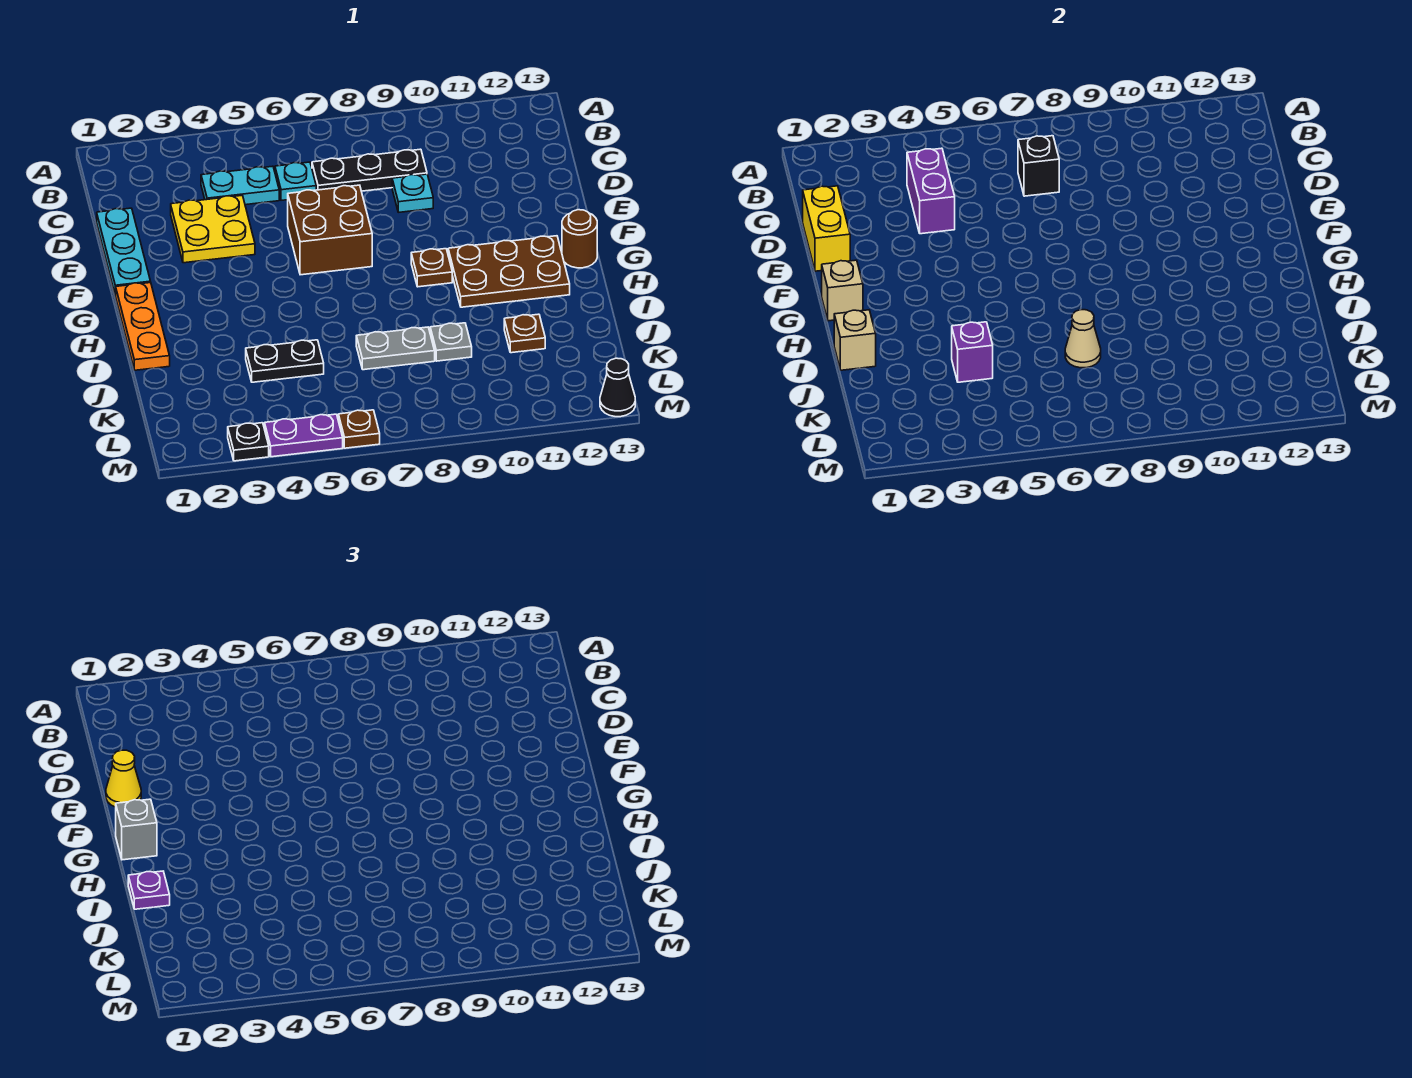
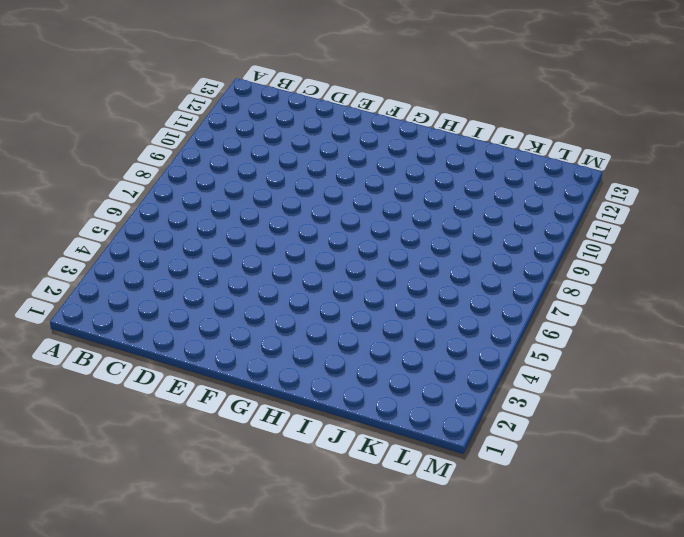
none -> cyan plate C4:C5 level 1
none -> cyan plate C6 level 1
none -> black plate C7:C9 level 1

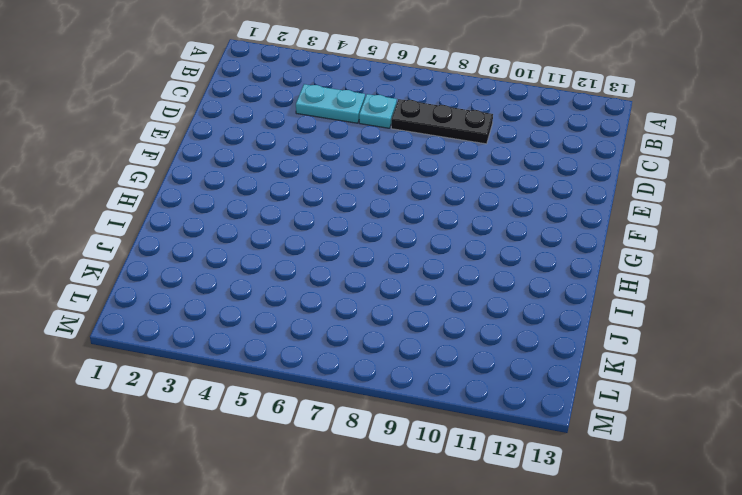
none -> cyan plate D1:F1 level 1
none -> yellow plate D3:E4 level 1
none -> cyan plate D9 level 1

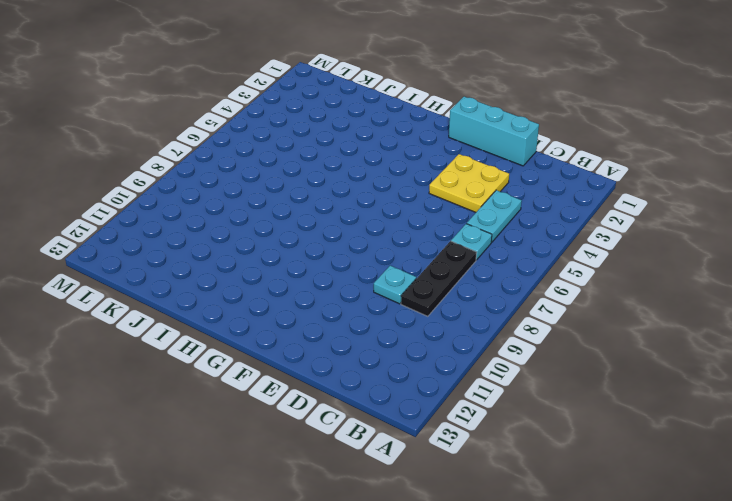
cyan brick D1:F1 level 1 -> cyan plate D1:F1 level 1
none -> brown brick E6:F7 level 1
none -> orange plate G1:I1 level 1
none -> brown plate G9 level 1

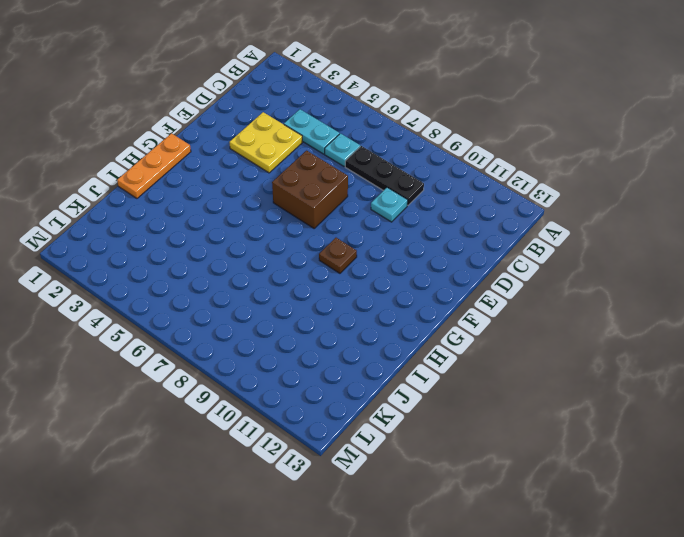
none -> cyan plate D1:F1 level 1
none -> brown plate G10:H12 level 1
none -> brown round brick G13 level 1

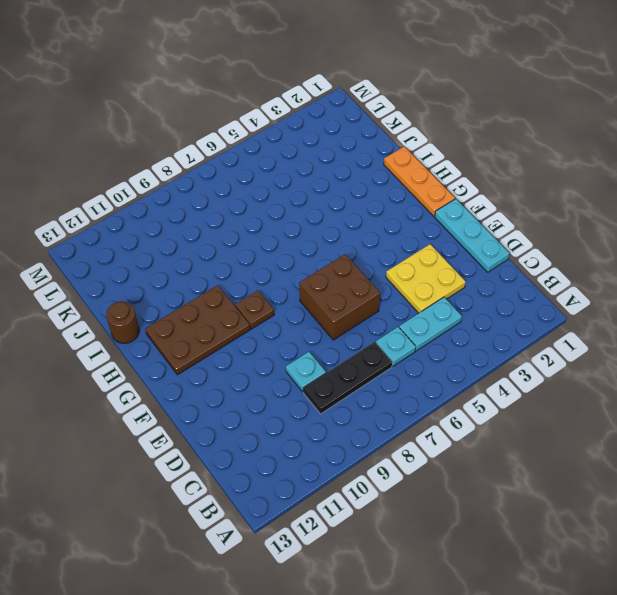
brown round brick I13 level 1 -> brown round brick G13 level 1
none -> black plate J4:J5 level 1
none -> grey plate J7:J8 level 1
none -> grey plate J9 level 1

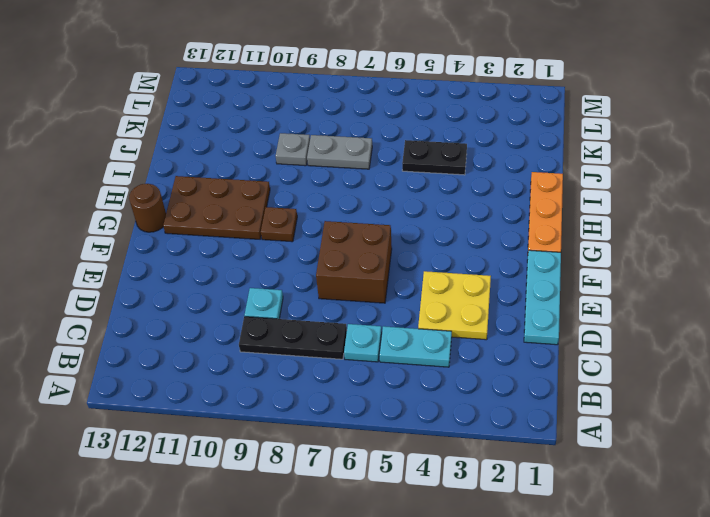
none -> brown plate J11 level 1
none -> black plate M3 level 1
none -> purple plate M4:M5 level 1

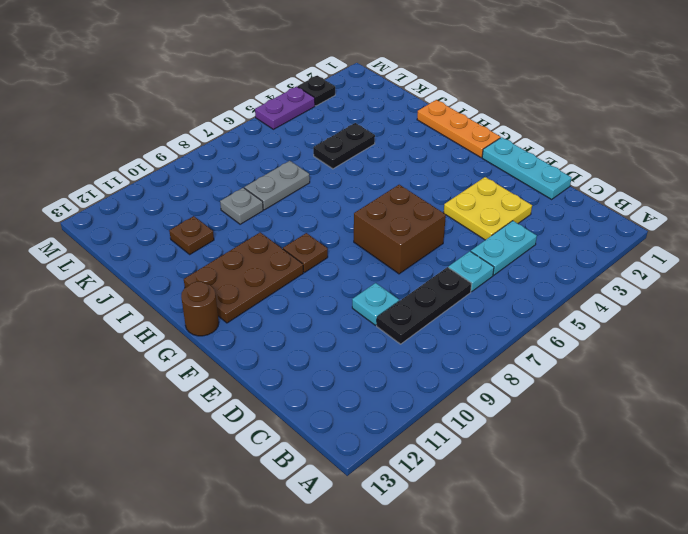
none -> brown plate M6 level 1
none -> black cone M13 level 1
none -> purple brick C4:D4 level 2

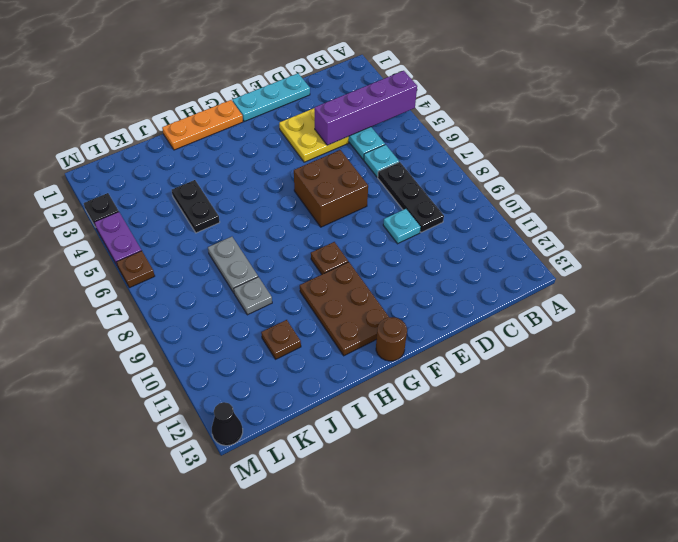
purple brick A4:D4 level 2 -> purple brick C4:D4 level 2
none -> black brick C7 level 2
none -> yellow brick D1:E1 level 2
none -> tan brick G1 level 2

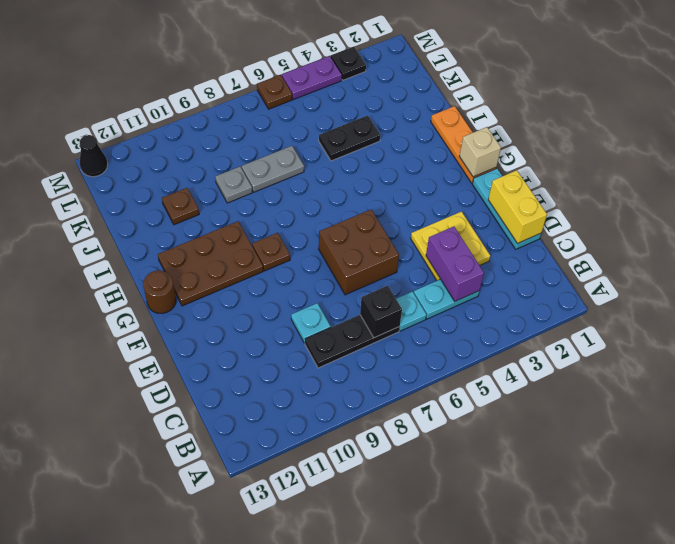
none -> tan brick I1 level 2
none -> purple brick J4 level 2
none -> tan cone J7 level 2

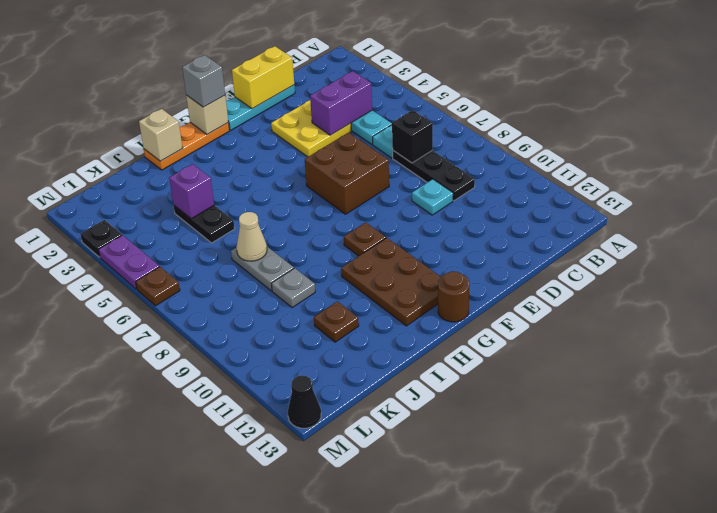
none -> yellow cone E1 level 3
none -> purple plate I1 level 3

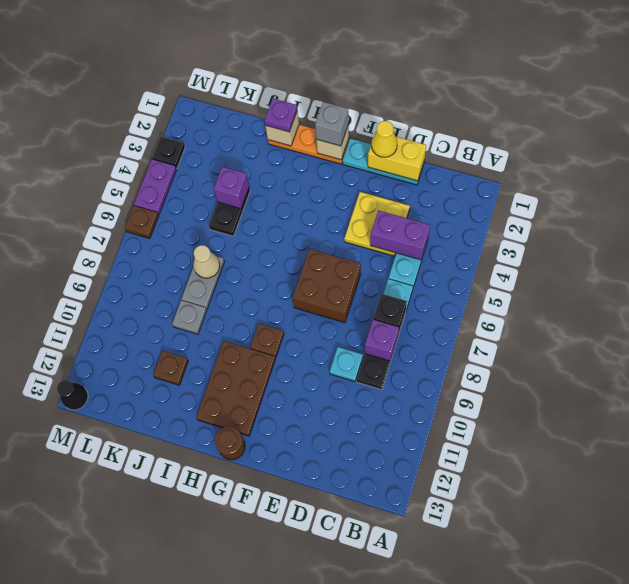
purple brick C8 level 2 -> none

